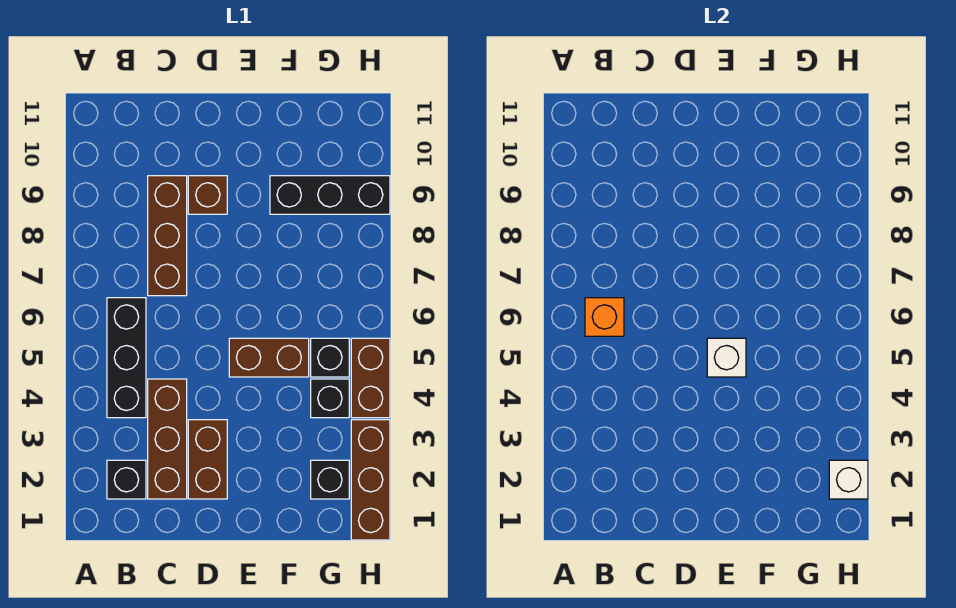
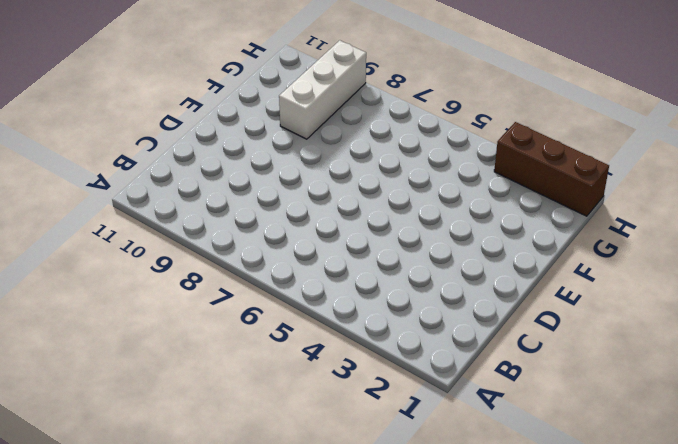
white brick F9:H9 level 1 -> black brick F9:H9 level 1
none -> black brick B2 level 1
none -> black brick B4:B6 level 1
none -> brown brick C2:C4 level 1

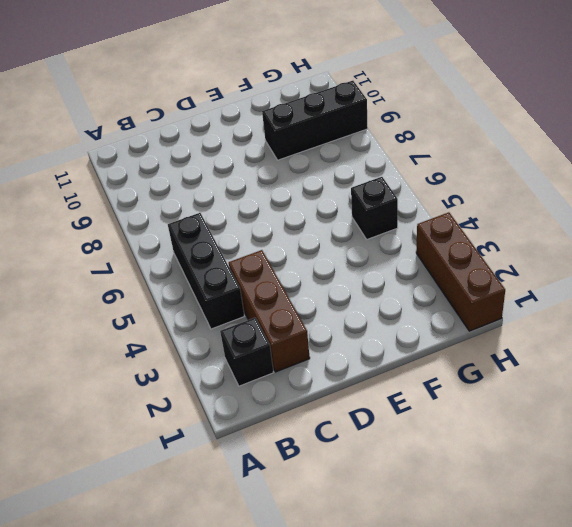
none -> brown brick C7:C9 level 1
none -> brown brick D2:D3 level 1
none -> brown brick D9 level 1

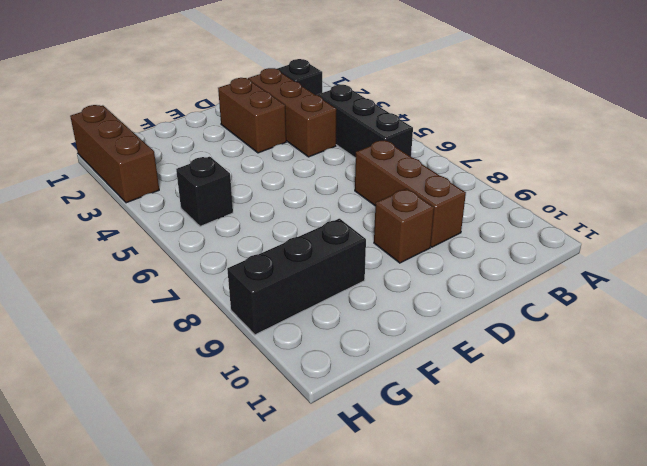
none -> brown brick E5:F5 level 1
none -> black brick G2 level 1
none -> black brick G4 level 1

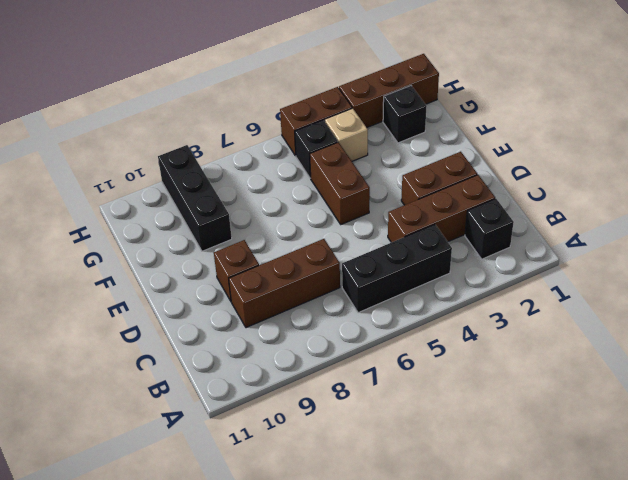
tan brick G4 level 1 -> black brick G4 level 1
none -> orange brick B6 level 2
none -> white brick E5 level 2
none -> white brick H2 level 2

